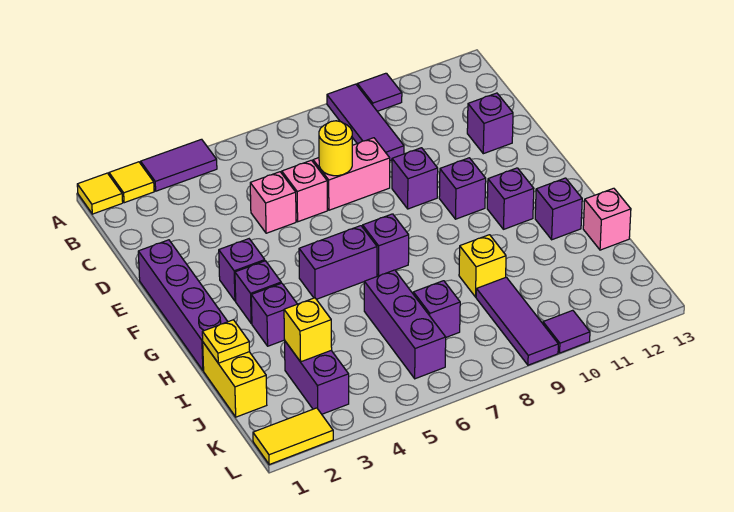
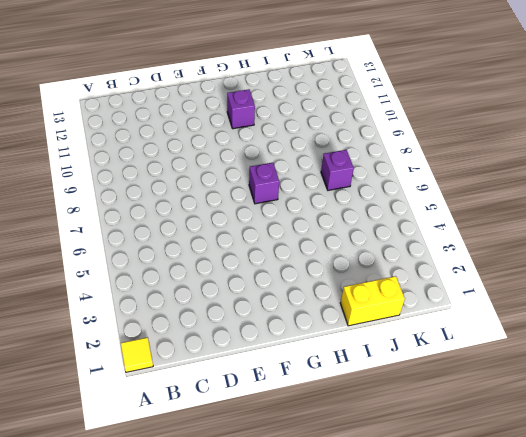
none -> yellow tile A2 level 1
none -> purple tile A3:A4 level 1
none -> purple tile A9:C9 level 1
none -> purple tile A10 level 1

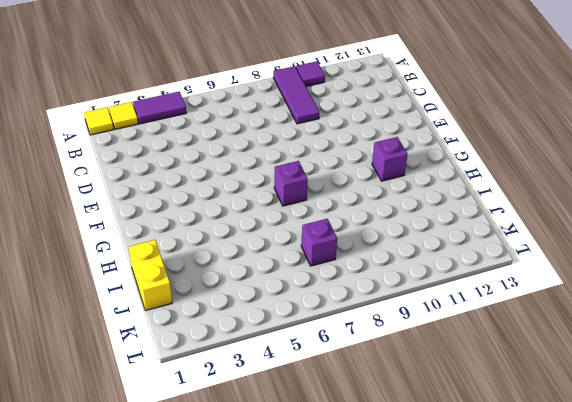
none -> pink brick D5 level 1
none -> pink brick D6 level 1
none -> pink brick D7:D8 level 1
none -> purple brick D12 level 1

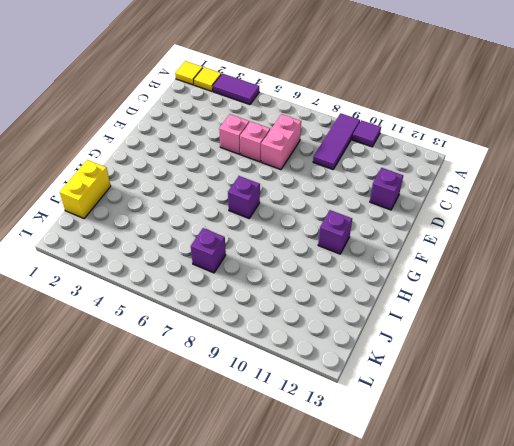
pink brick C7:D7 level 1 -> pink brick D7:D8 level 1
none -> purple brick E1:H1 level 1
none -> purple brick E9 level 1
none -> purple brick F3 level 1
none -> purple brick F10 level 1

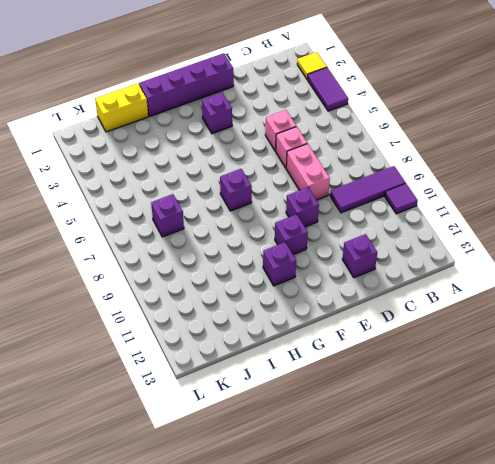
none -> yellow tile A1 level 1
none -> purple brick G3 level 1
none -> purple brick G5:G6 level 1
none -> purple brick H3 level 1

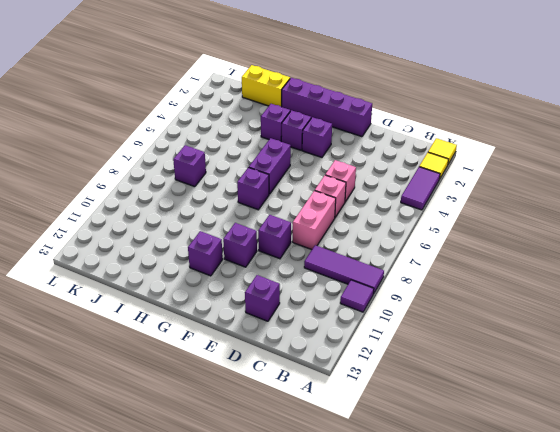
none -> purple brick H12 level 1
none -> purple brick I6:K6 level 1
none -> yellow brick I9 level 1
none -> pink brick I13 level 1

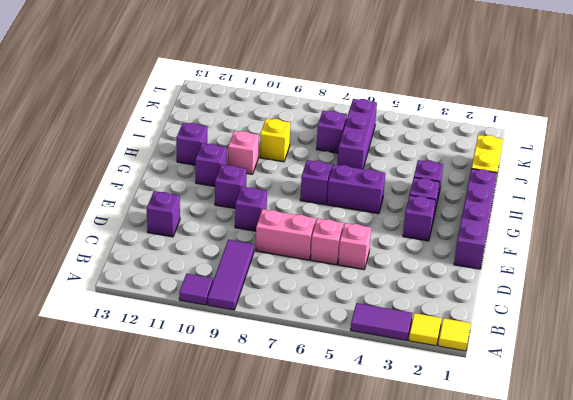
pink brick H10 level 1 -> pink brick I13 level 1
none -> purple brick J3:K3 level 1
none -> purple tile J9:L9 level 1
none -> yellow tile L1:L2 level 1
none -> purple tile L10 level 1

